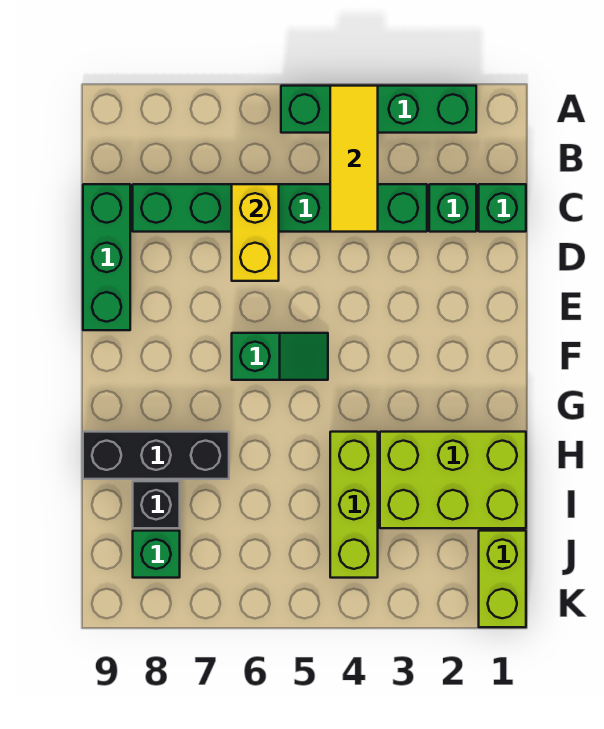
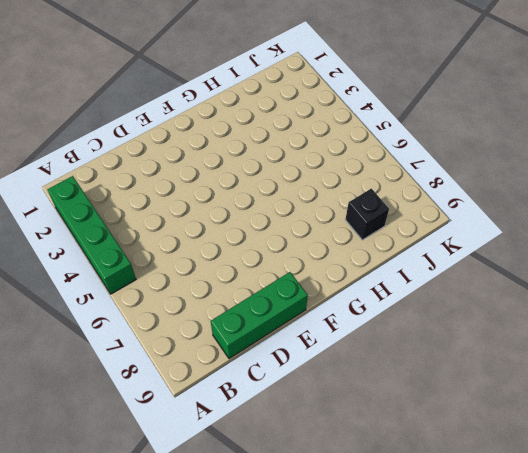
none -> green brick C1 level 1
none -> green brick C2 level 1
none -> green brick C3:C8 level 1

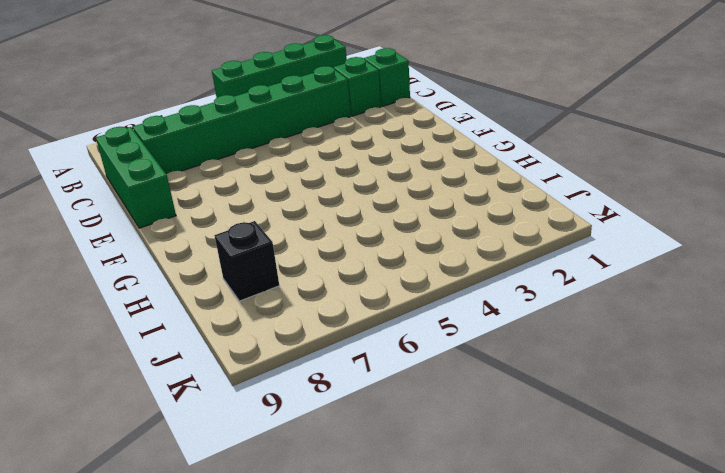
none -> green slope F5:F6 level 1 top 6
none -> lime brick H1:I3 level 1
none -> lime brick H4:J4 level 1

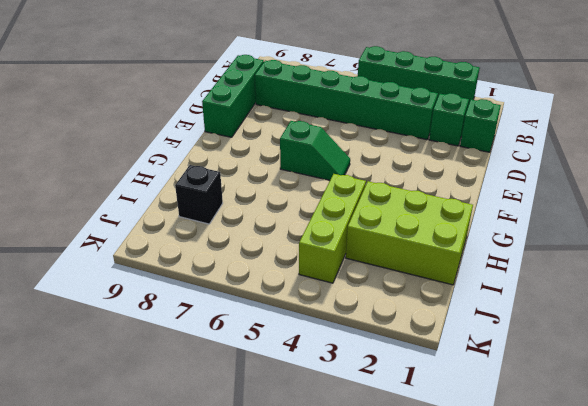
none -> black brick H7:H9 level 1
none -> lime brick J1:K1 level 1
none -> green brick J8 level 1

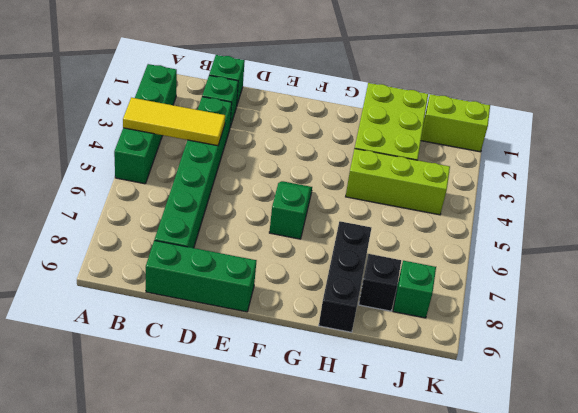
none -> yellow brick C6:D6 level 2

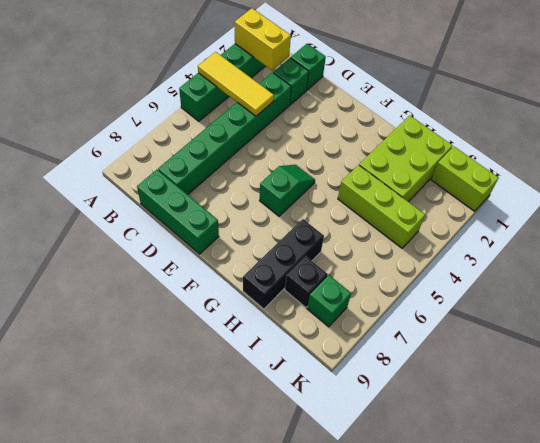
yellow brick A2:B2 level 2 -> yellow brick C6:D6 level 2

